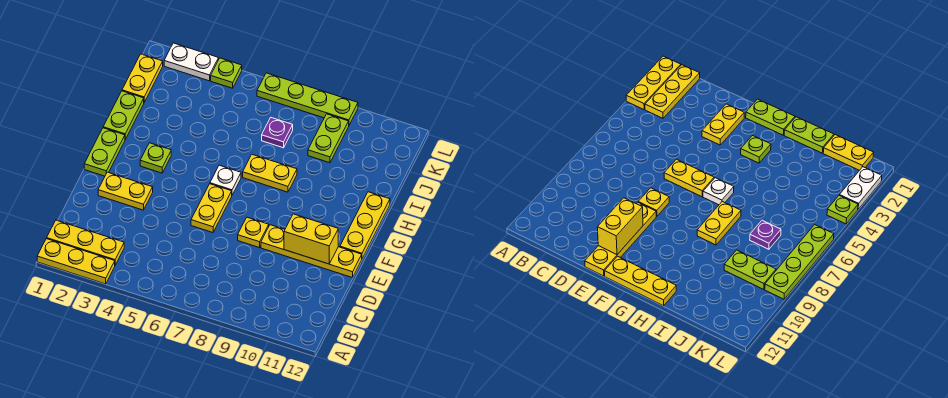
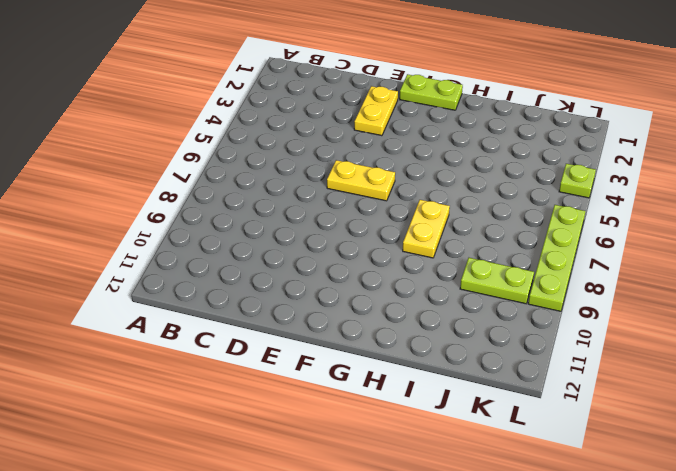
none -> yellow plate A1:A3 level 1
none -> yellow plate B1:B3 level 1
none -> yellow plate E8 level 1

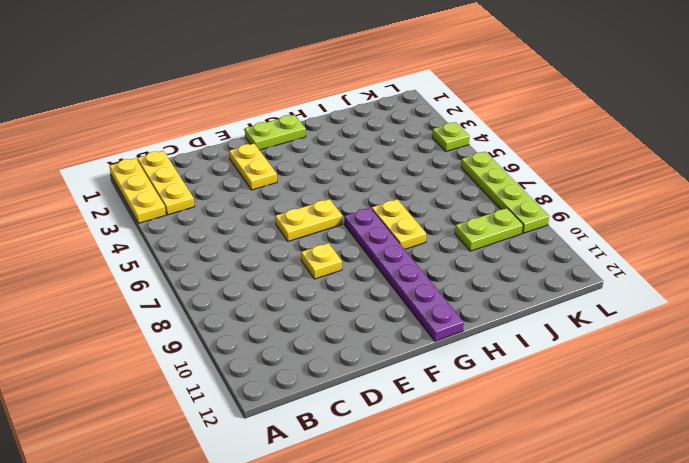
purple plate G7:G12 level 1 -> yellow plate F12:H12 level 1
none -> yellow plate E9:E12 level 1
none -> lime plate G3 level 1
none -> white plate G6 level 1

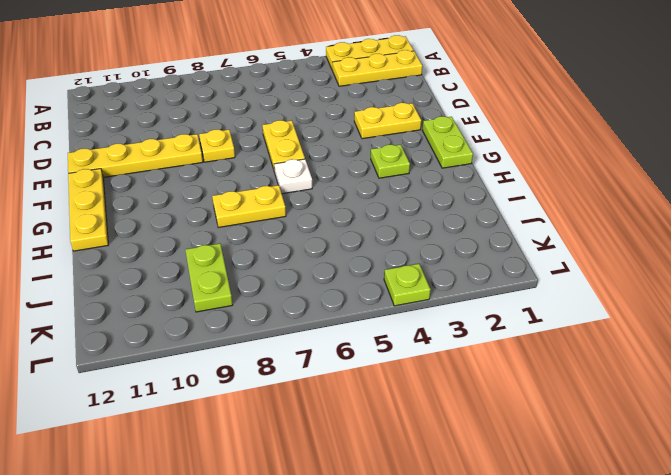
none -> lime plate H1:I1 level 1
none -> yellow plate J1:K1 level 1
none -> purple plate J7 level 1

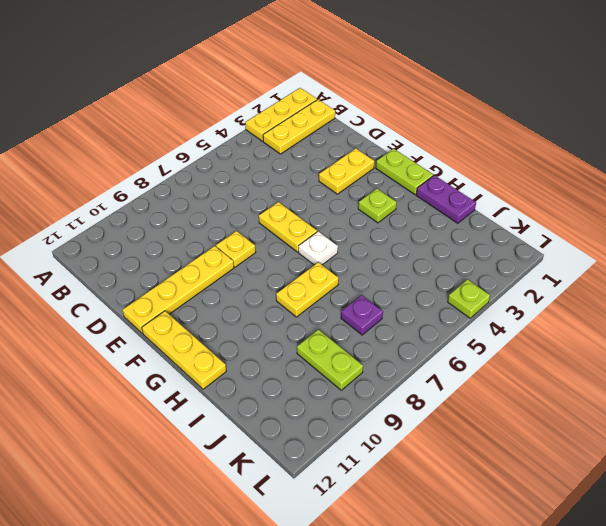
purple plate H1:I1 level 1 -> lime plate H1:I1 level 1
none -> yellow plate J1:K1 level 1
none -> white plate L2:L3 level 1
none -> lime plate L6:L9 level 1

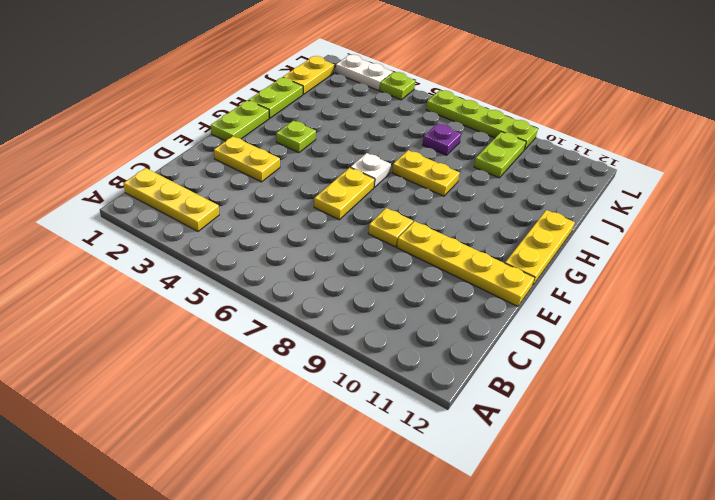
none -> yellow plate A1:A3 level 1
none -> yellow brick E10:E11 level 2

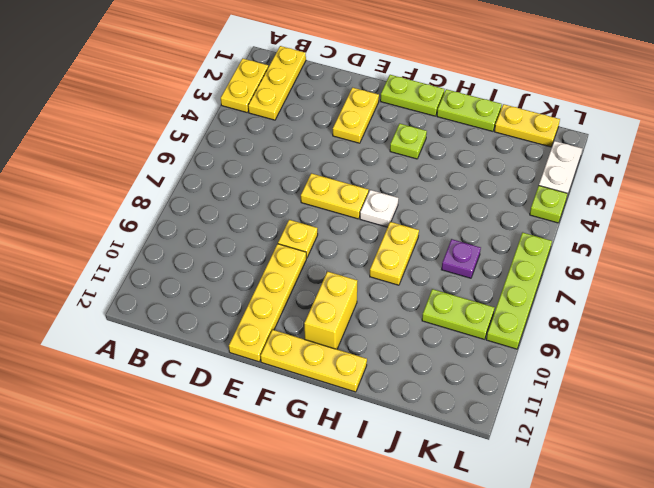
yellow plate A2:A3 level 1 -> yellow plate A1:A3 level 1
yellow brick G10:G11 level 1 -> yellow brick E10:E11 level 2

